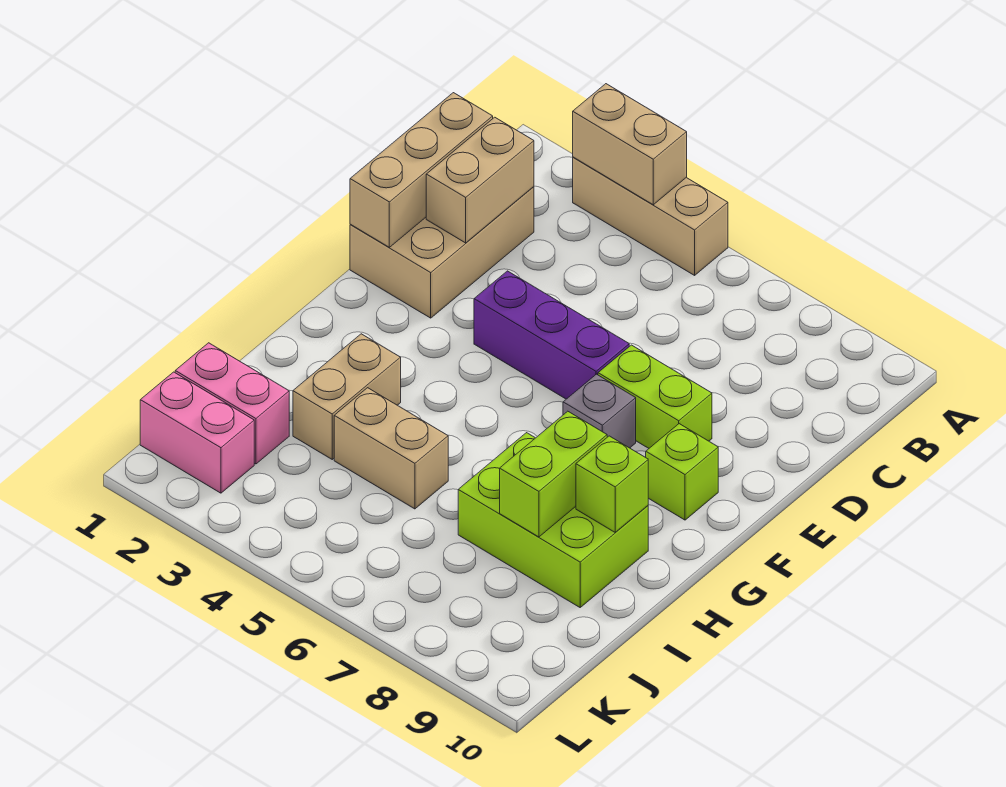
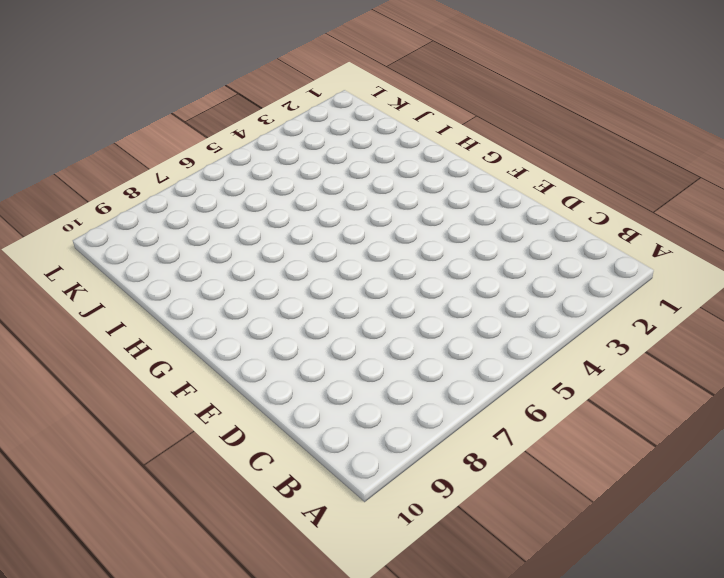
none -> tan brick A3:A5 level 1
none -> tan brick C1:E2 level 1
none -> purple brick E4:E6 level 1

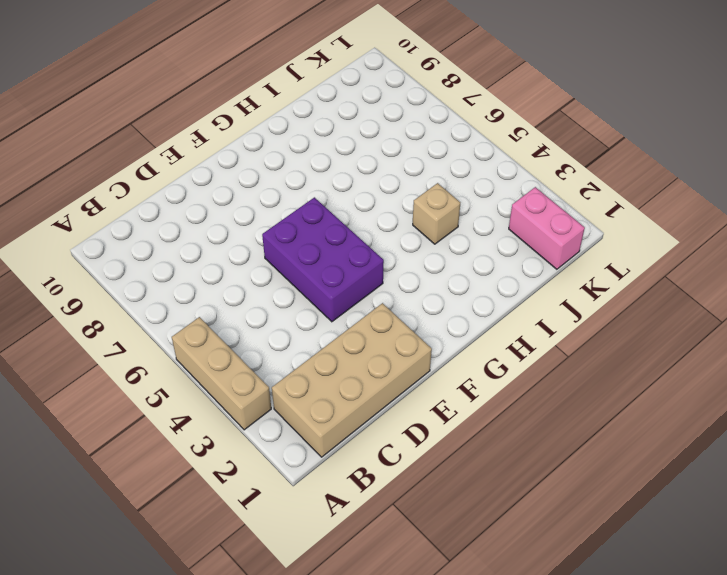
tan brick B1:E2 level 1 -> tan brick C1:E2 level 1
purple brick E4:F6 level 1 -> purple brick E4:E6 level 1
tan brick I4 level 1 -> tan brick I4:I5 level 1
none -> lime brick E7:E8 level 1
none -> grey brick F7 level 1
none -> lime brick F9 level 1

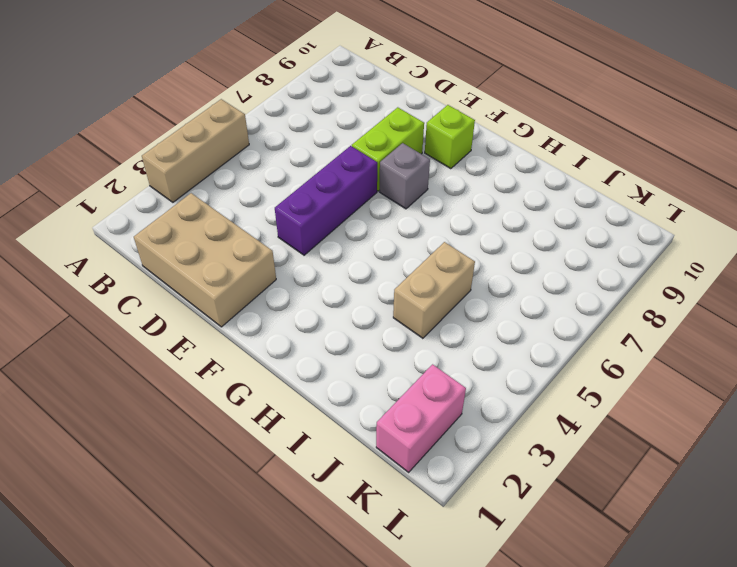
none -> tan brick H3:I3 level 1
none -> lime brick H7:I9 level 1
none -> pink brick J1:J2 level 1

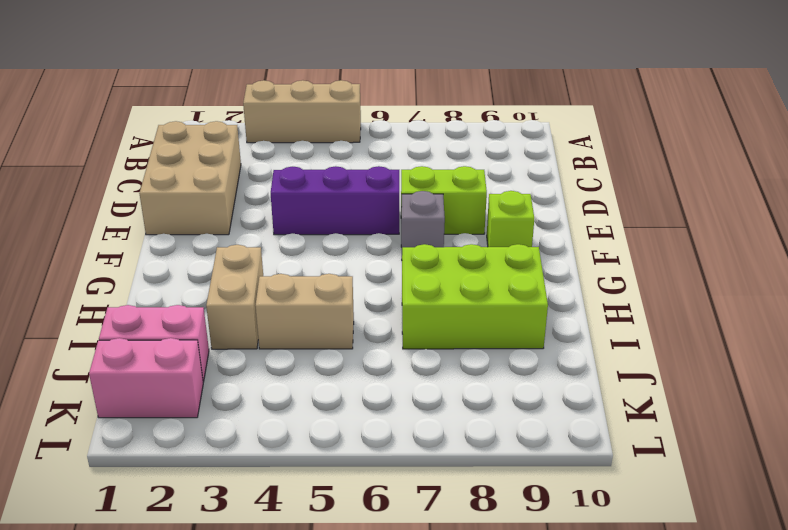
none -> tan brick A3:A4 level 2
none -> tan brick C1:E1 level 2
none -> tan brick C2:D2 level 2

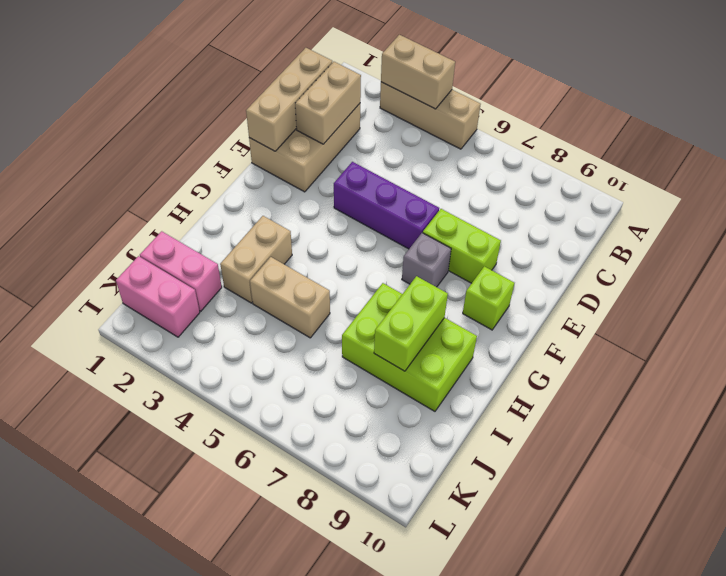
none -> lime brick H9 level 2

